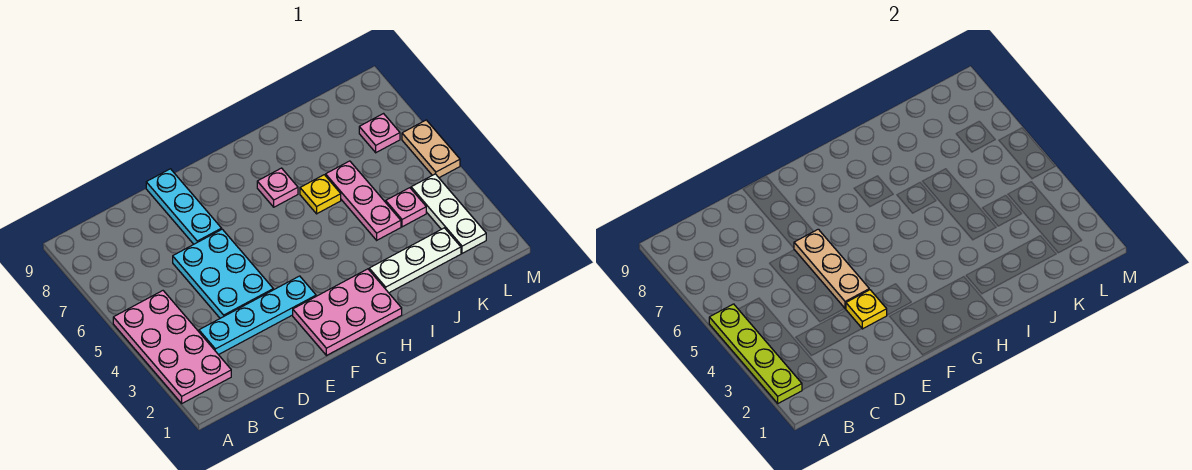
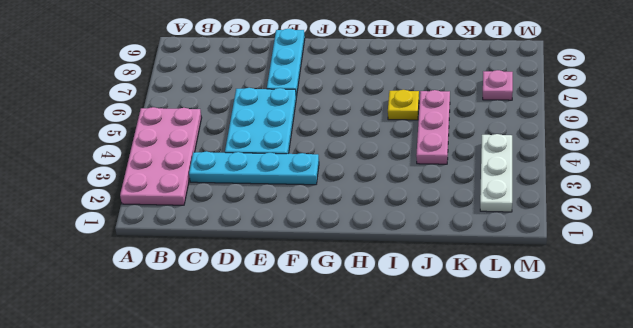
none -> pink plate F1:H2 level 1
none -> pink plate H7 level 1
none -> white plate I2:K2 level 1

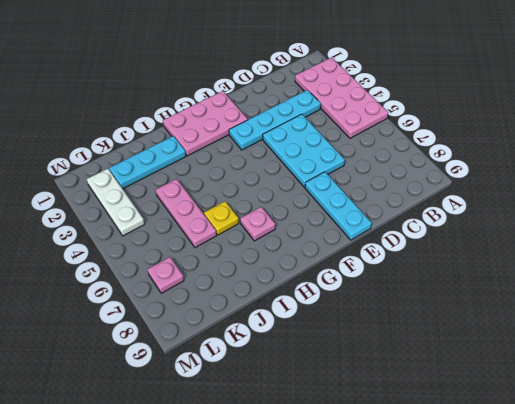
cyan plate I2:K2 level 1 -> white plate I2:K2 level 1
none -> pink plate K4 level 1
none -> tan plate M5:M6 level 1
none -> lime plate A2:A5 level 2

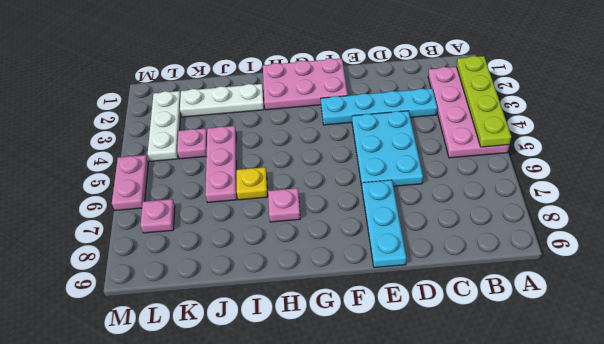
pink plate M5:M6 level 1 -> tan plate M5:M6 level 1
none -> yellow plate E3 level 2
none -> tan plate E4:E6 level 2

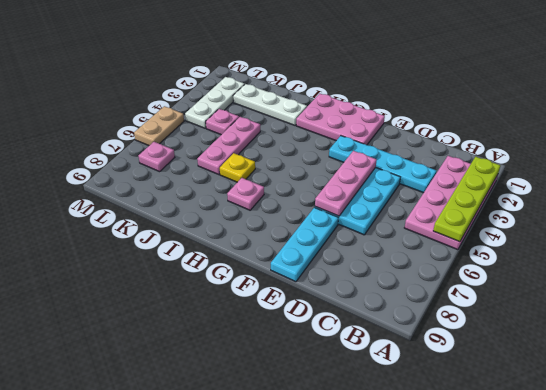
pink plate E4:E6 level 2 -> tan plate E4:E6 level 2
none -> yellow plate E3 level 2

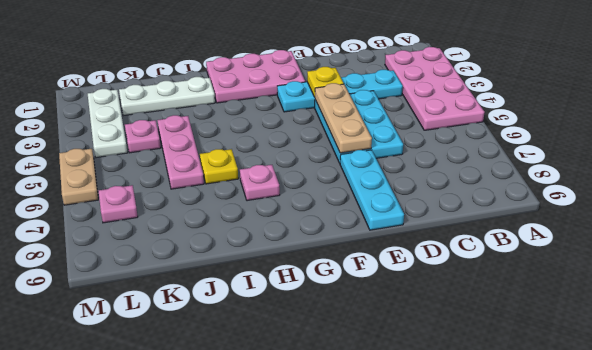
none -> lime plate A2:A5 level 2

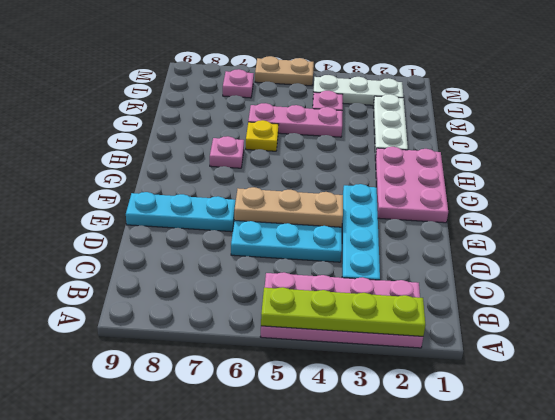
none -> yellow plate E3 level 2

